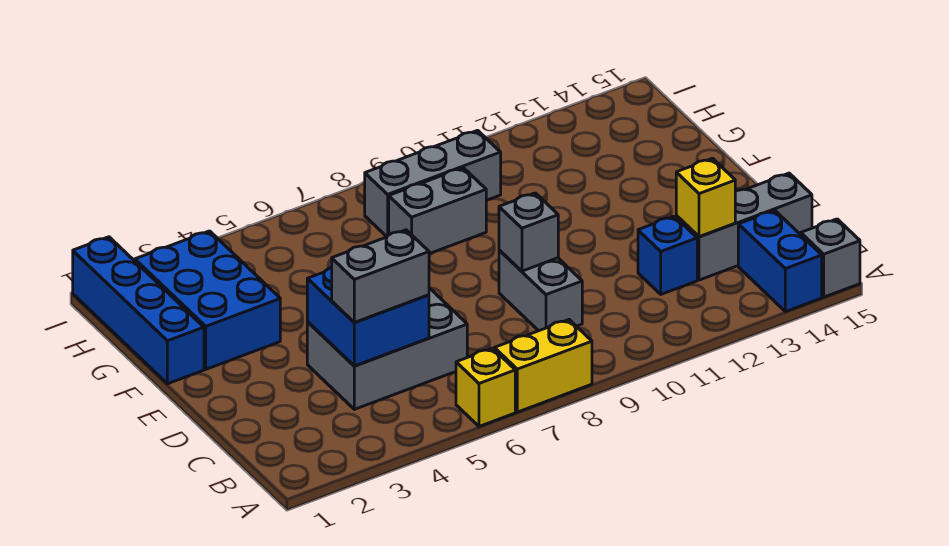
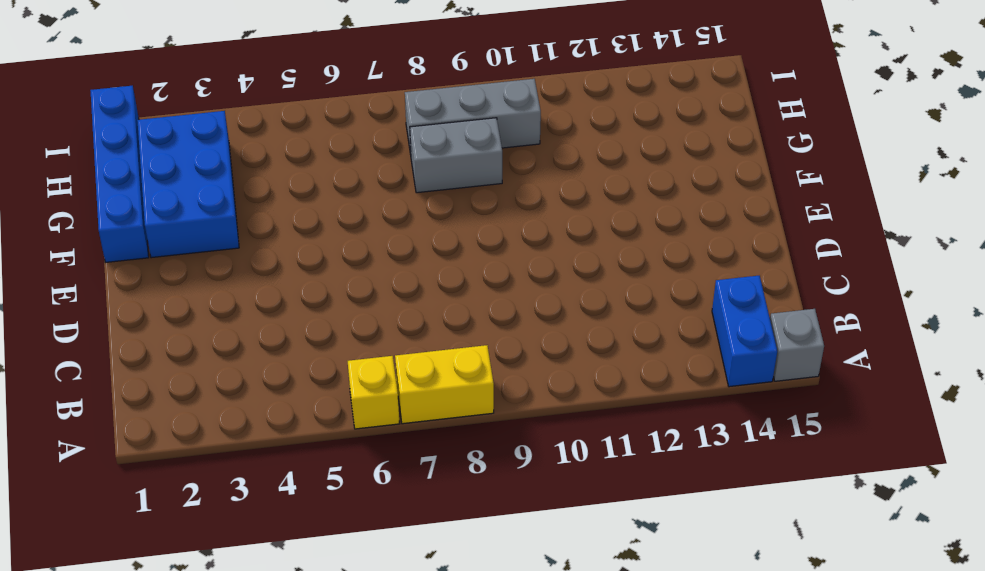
none -> grey brick C4:D6 level 1
none -> grey brick C9:D9 level 1
none -> blue brick C12 level 1

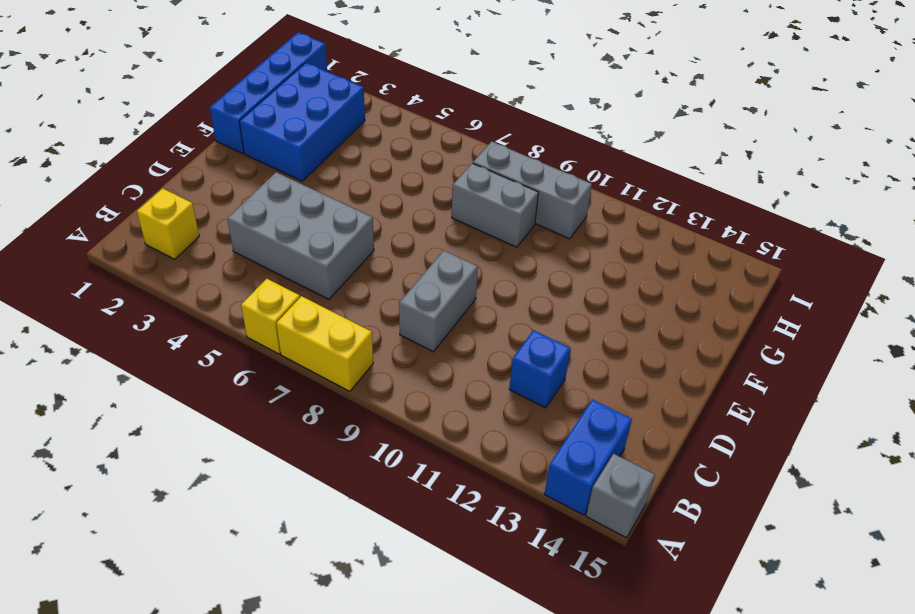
yellow brick B2 level 1 -> yellow brick C13 level 2
none -> grey brick C13:C15 level 1
none -> blue brick C4:D5 level 2
none -> grey brick D9 level 2

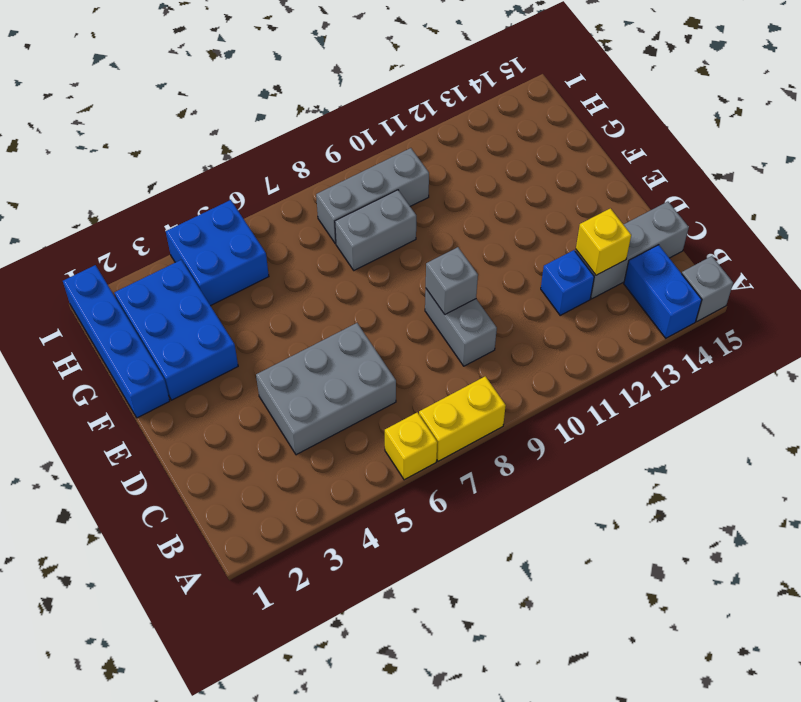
blue brick H4:I5 level 1 -> blue brick C4:D5 level 2
none -> grey brick C4:C5 level 3

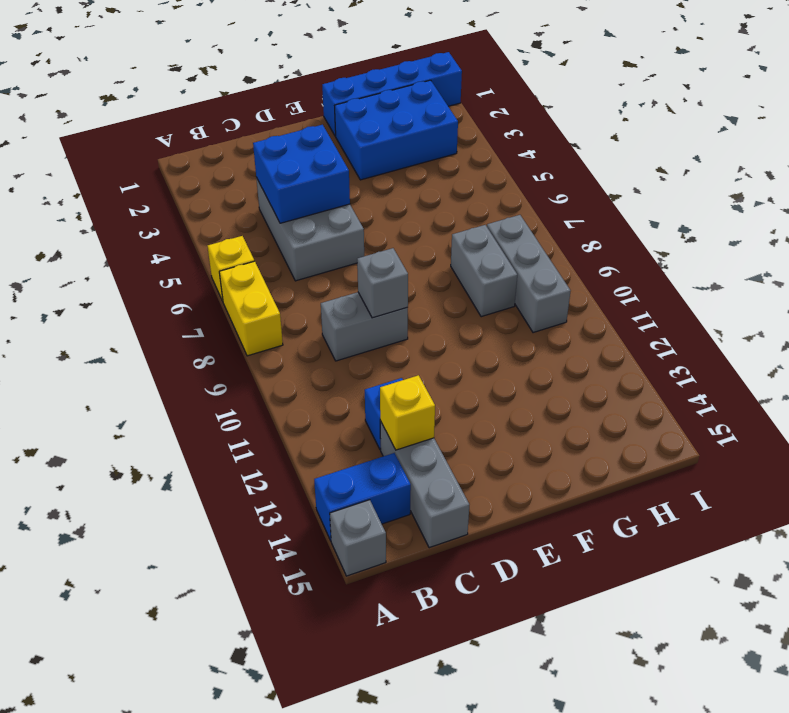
none -> grey brick C4:C5 level 3

